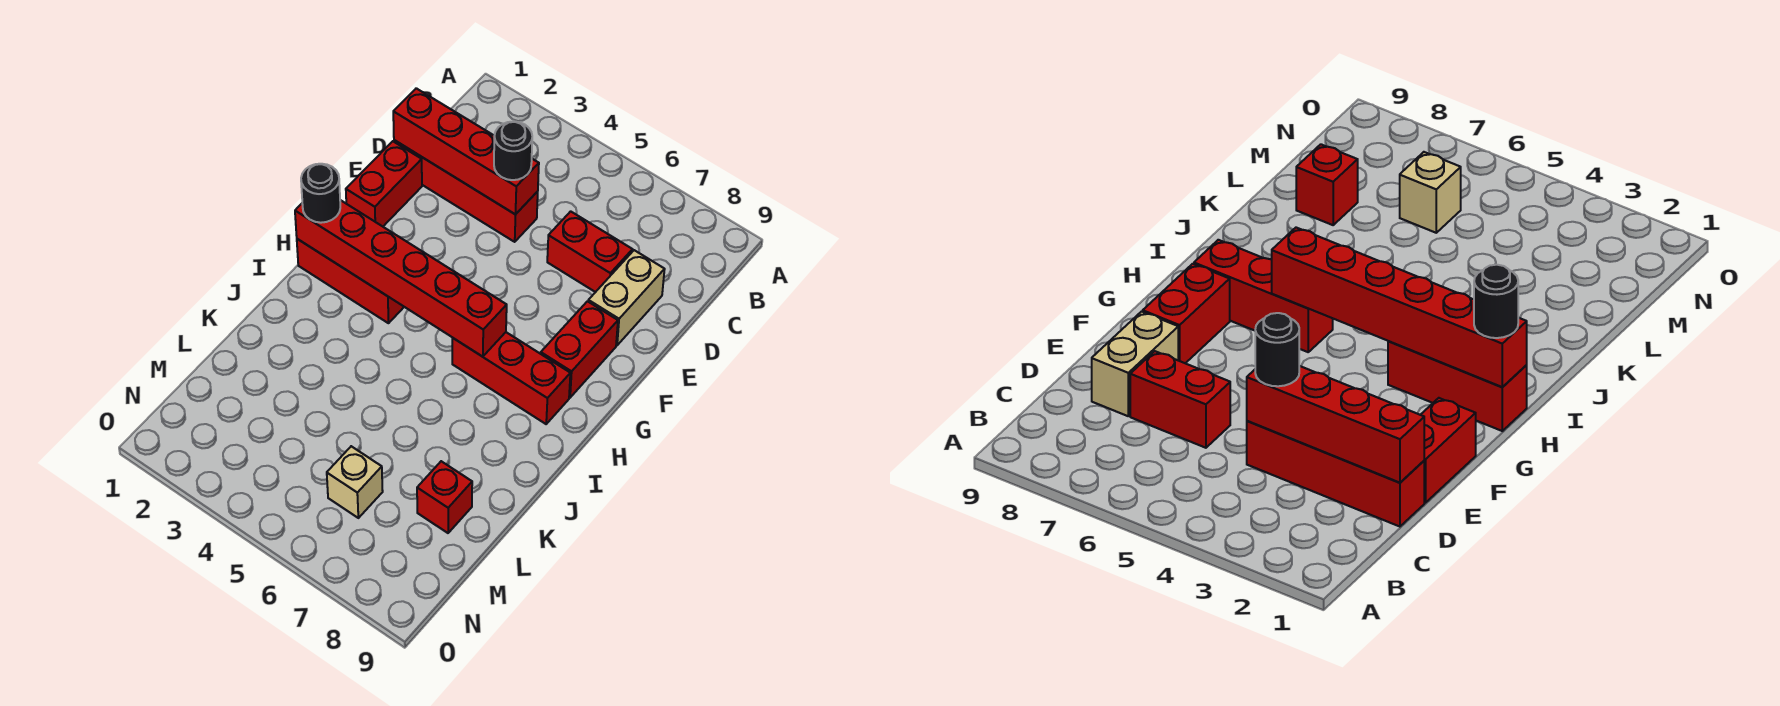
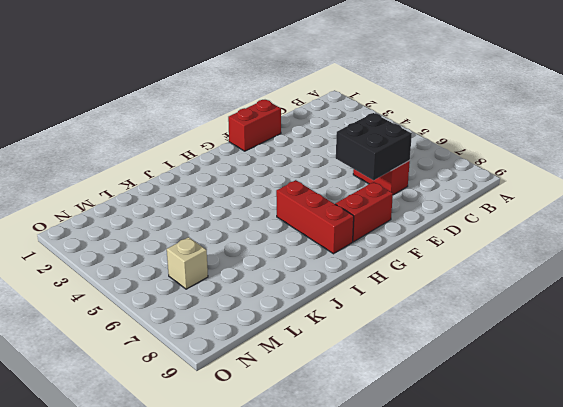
black brick D6:E7 level 2 -> none
none -> red brick D1:D4 level 1
none -> tan brick D8:E8 level 1
none -> red brick H1:H3 level 1

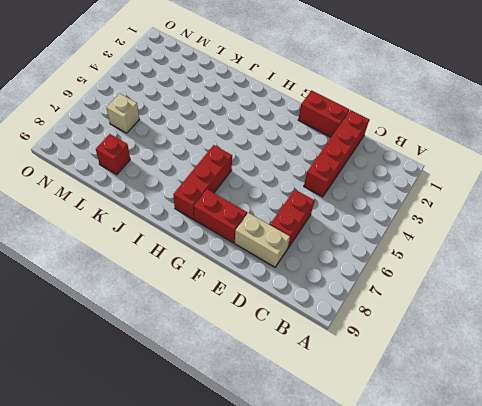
none -> red brick H1:H3 level 1
none -> red brick D1:D4 level 2
none -> red brick H1:H6 level 2

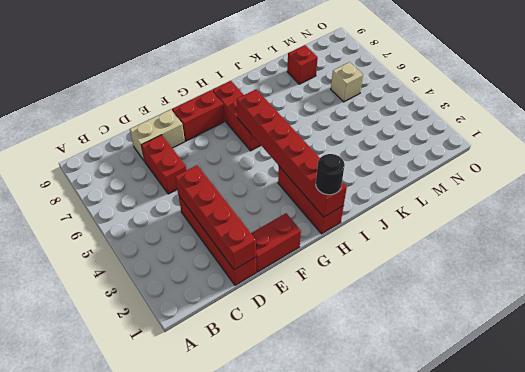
none -> black round brick D4 level 3

